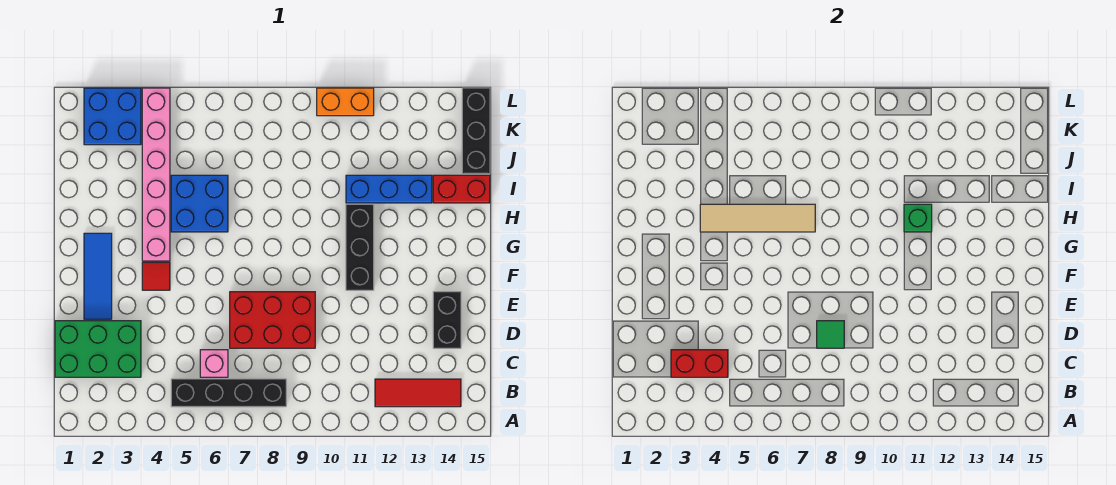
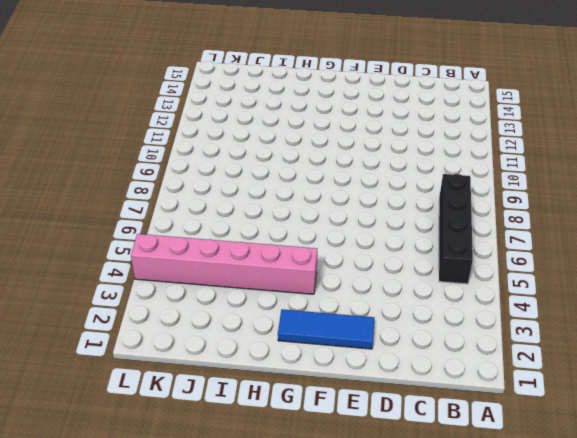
none -> red tile B12:B14 level 1
none -> green brick C1:D3 level 1
none -> pink brick C6 level 1

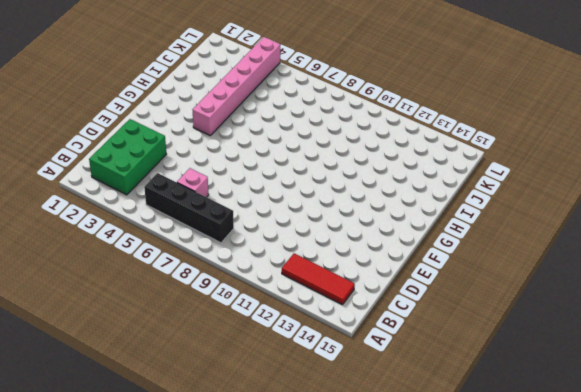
green brick B2:D3 level 1 -> green brick C1:D3 level 1
none -> red brick D7:E9 level 1
none -> black brick D14:E14 level 1
none -> blue tile E2:G2 level 1

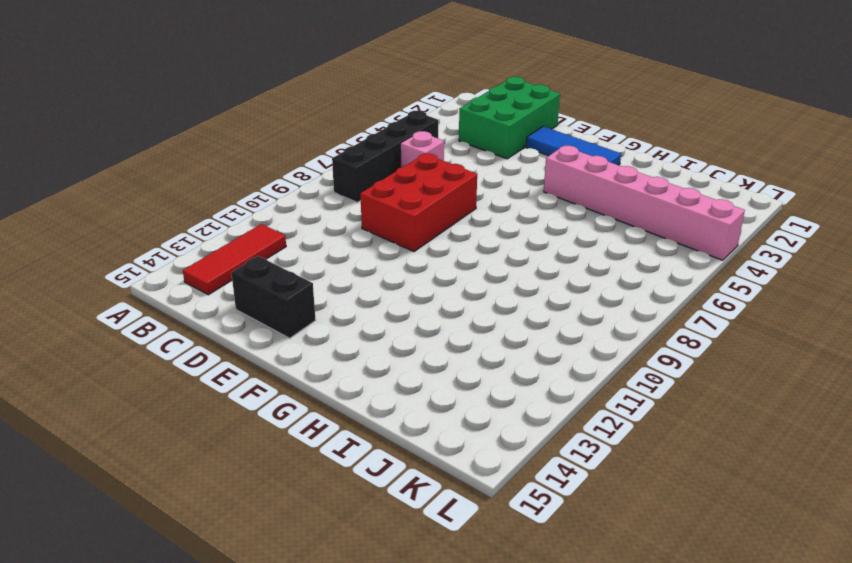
none -> red tile F4 level 1
none -> black brick F11:H11 level 1
none -> blue brick H5:I6 level 1

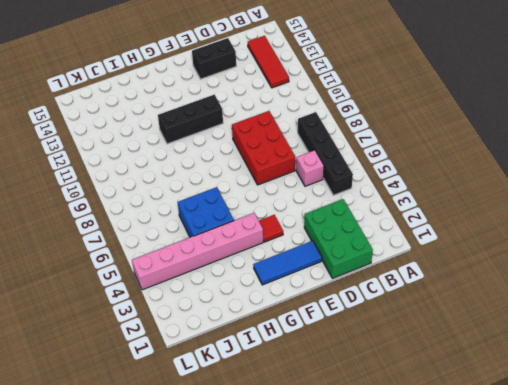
none -> blue brick I11:I13 level 1
none -> red brick I14:I15 level 1
none -> black brick J15:L15 level 1

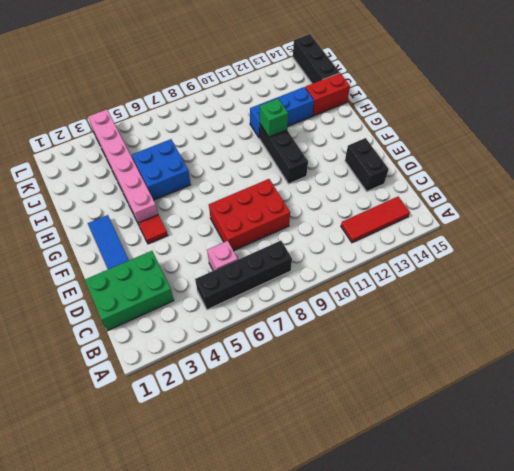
none -> blue brick K2:L3 level 1
none -> orange brick L10:L11 level 1
none -> red brick C3:C4 level 2

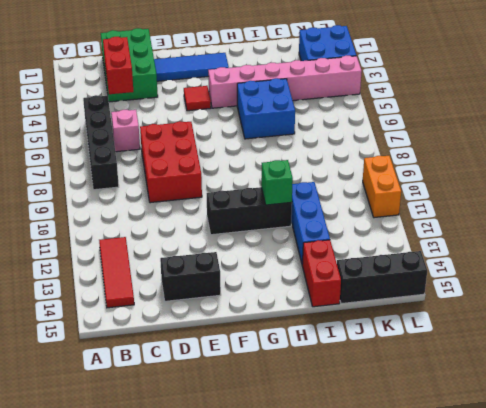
none -> green tile D8 level 2
none -> tan tile H4:H7 level 2

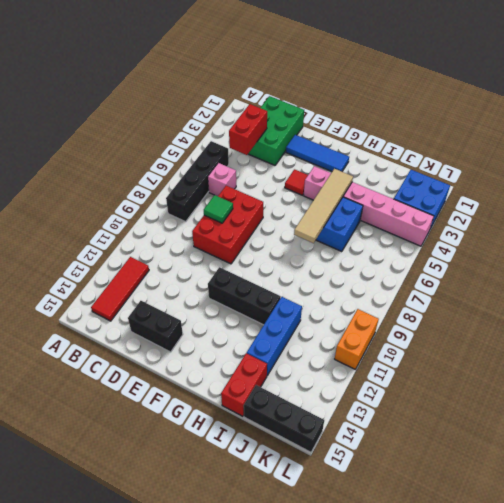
none -> green brick H11 level 2

